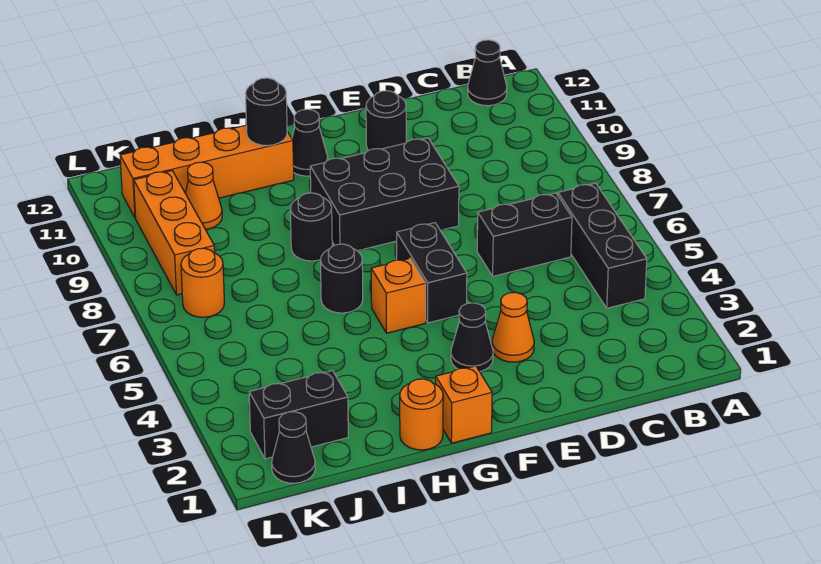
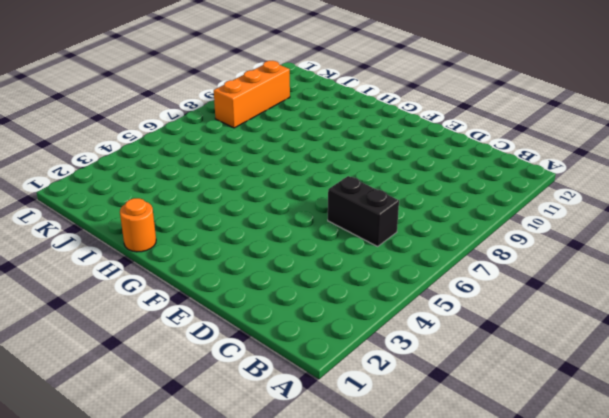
none -> black brick B4:B6 level 1
none -> black cone B12 level 1
none -> orange cone E3 level 1

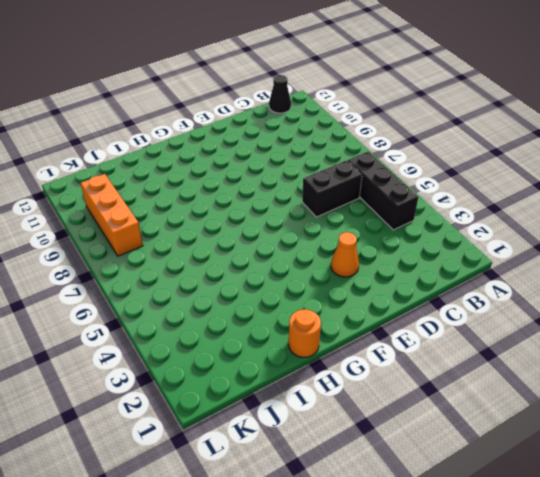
none -> black brick E8:G9 level 1
none -> black round brick E11 level 1
none -> black cone F3 level 1

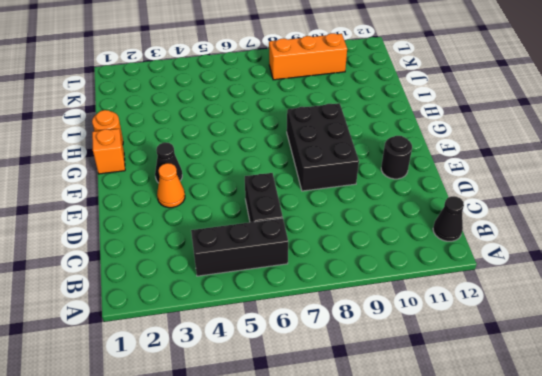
none -> black brick F5:F6 level 1
none -> orange brick G5 level 1
none -> black cone G11 level 1

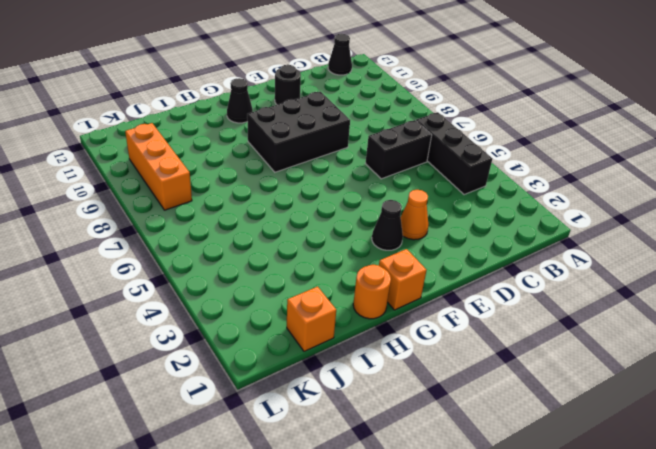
orange brick J1 level 1 -> orange brick G5 level 1
none -> black brick F5:F6 level 1
none -> black round brick H6 level 1
none -> black round brick H8 level 1

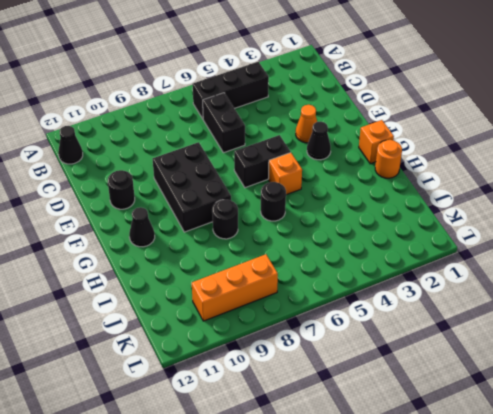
none -> orange brick H11:K11 level 1
none -> black brick J2:K2 level 1
none -> orange cone J10 level 1

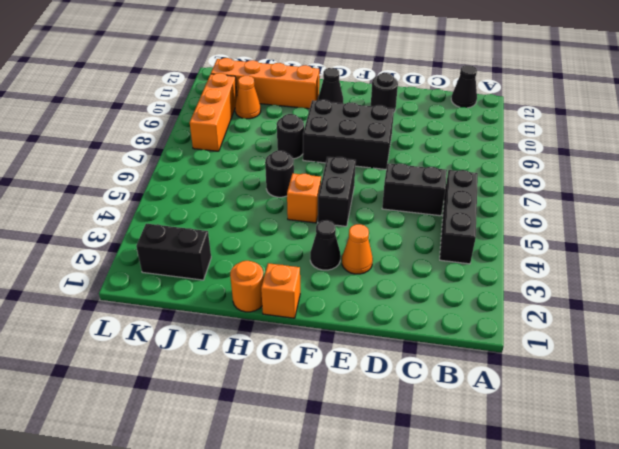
none -> black cone K1 level 1
none -> orange round brick K7 level 1
none -> black round brick H11 level 2

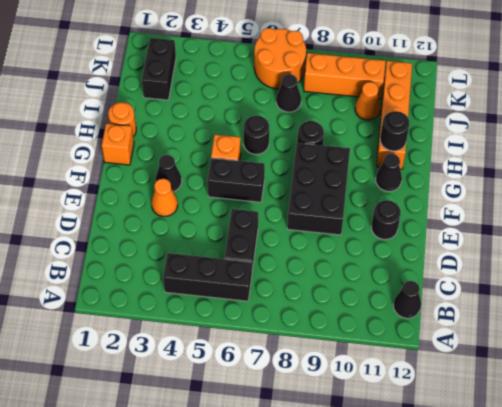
black cone J7 level 1 -> black cone K1 level 1
orange round brick K6:L7 level 1 -> orange round brick K7 level 1

